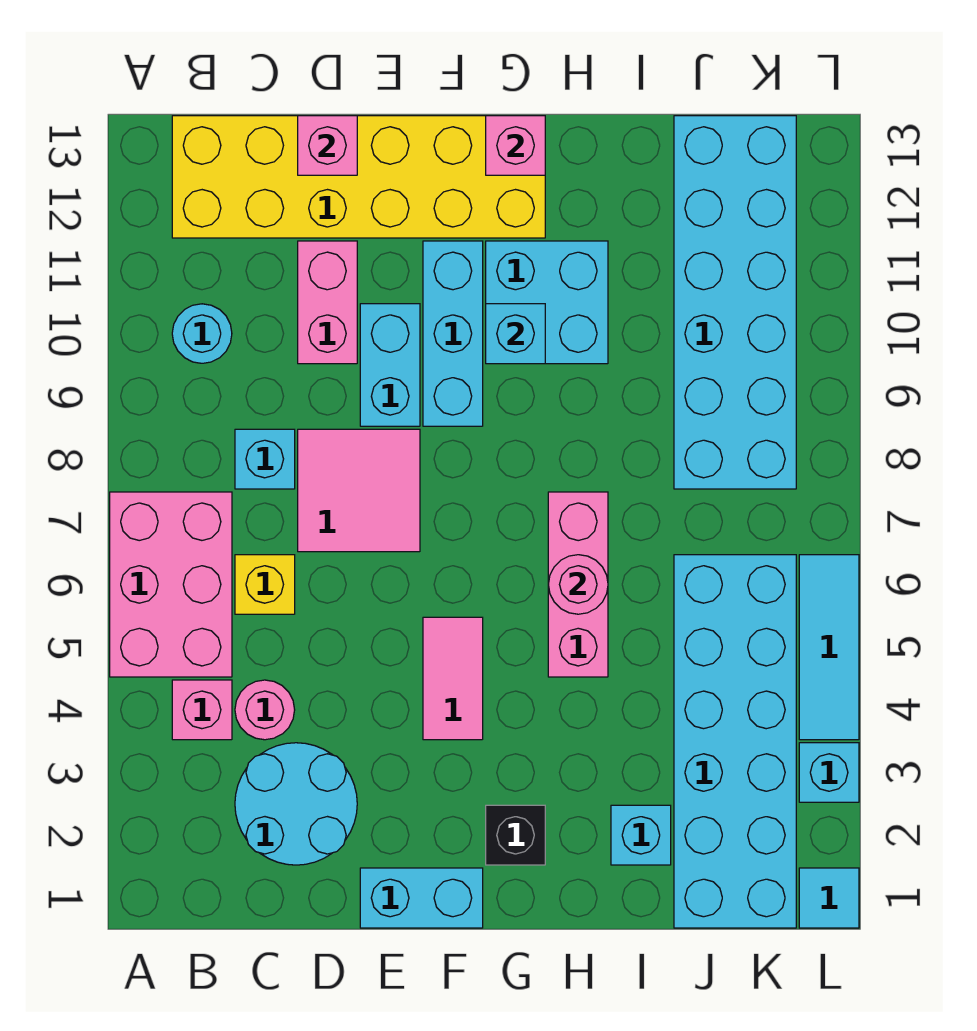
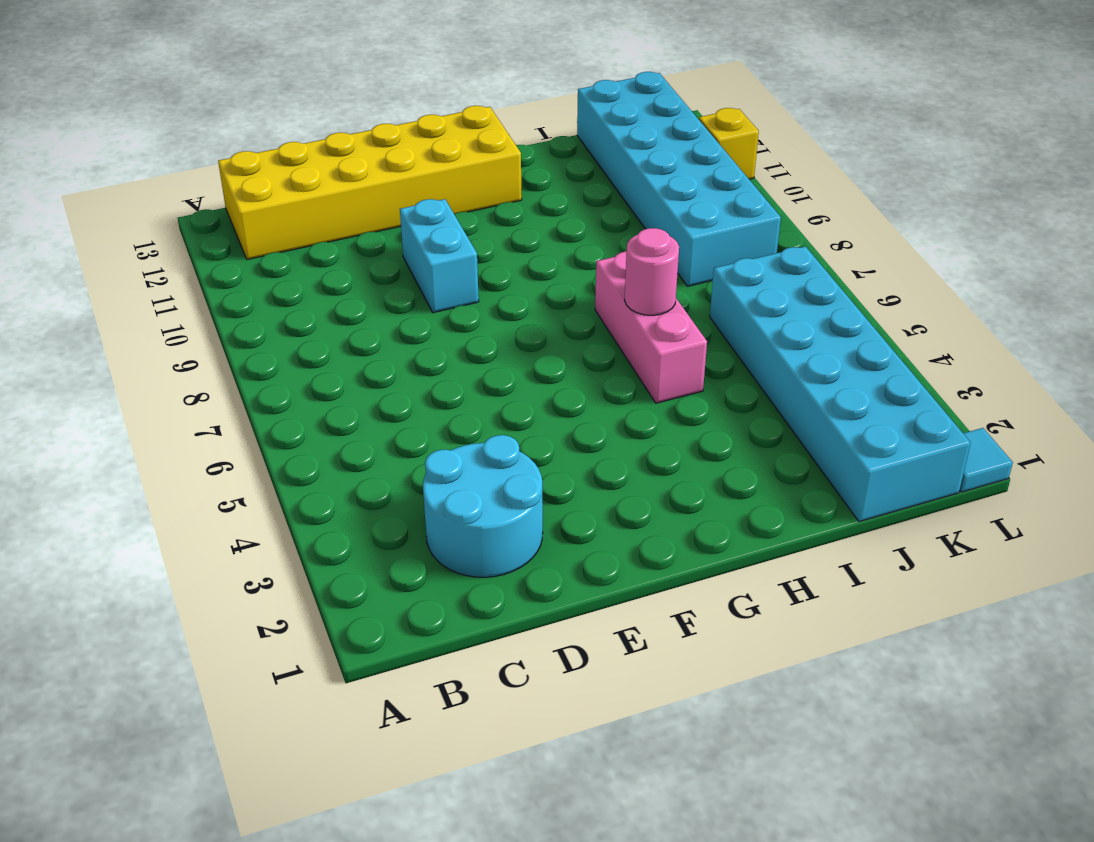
yellow brick L11 level 1 -> yellow brick C6 level 1
none -> pink brick A5:B7 level 1
none -> pink brick B4 level 1
none -> cyan round brick B10 level 1

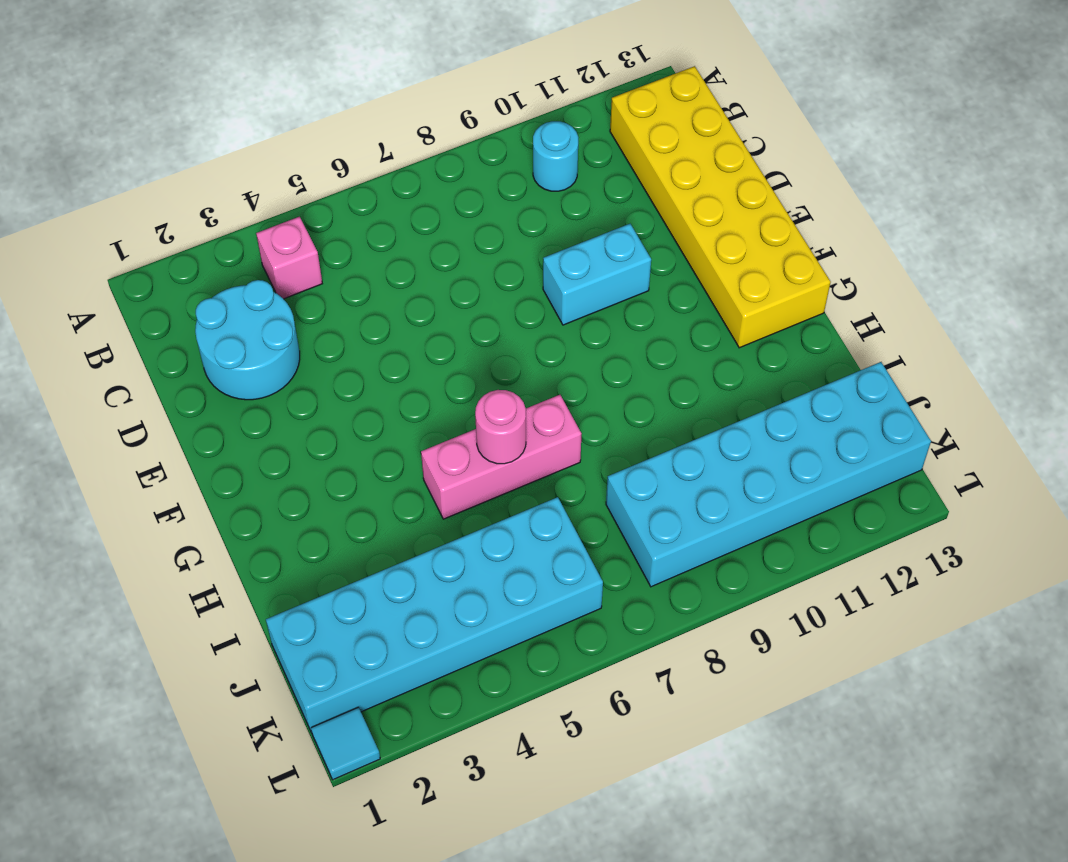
none -> pink brick A5:B7 level 1
none -> pink round brick C4 level 1
none -> yellow brick C6 level 1

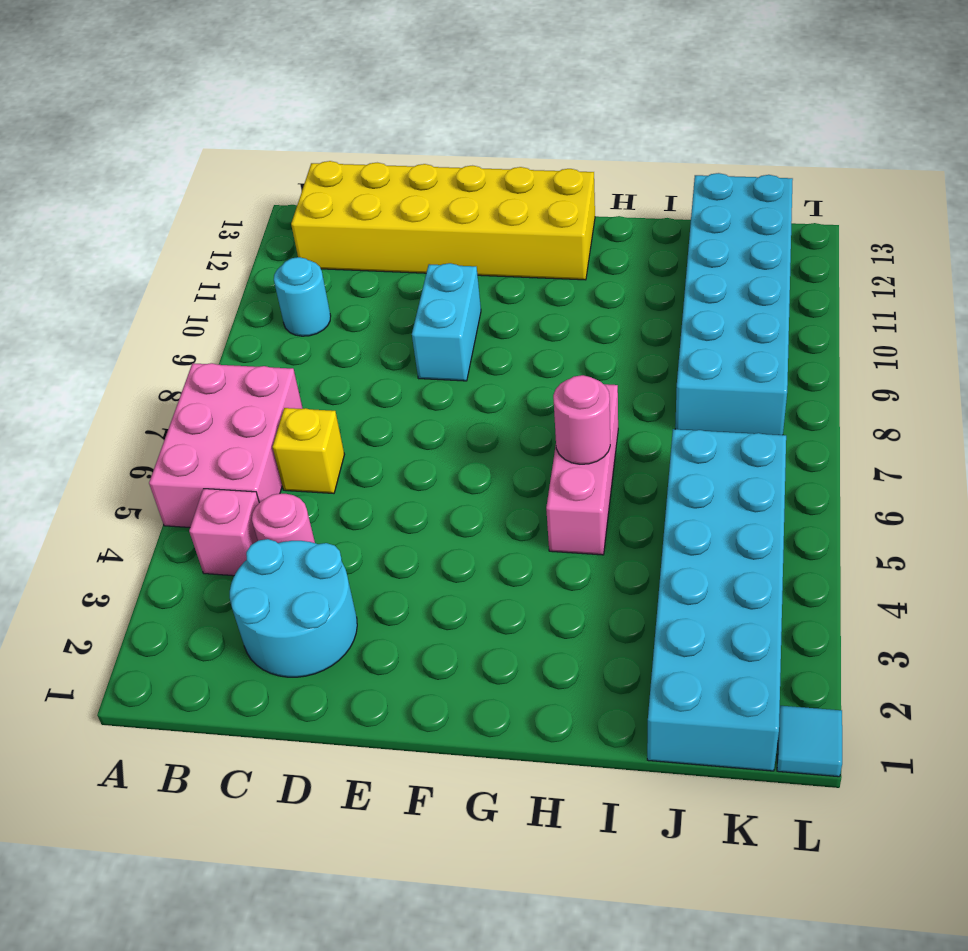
none -> cyan brick C8 level 1
none -> pink tile D7:E8 level 1
none -> pink brick D10:D11 level 1

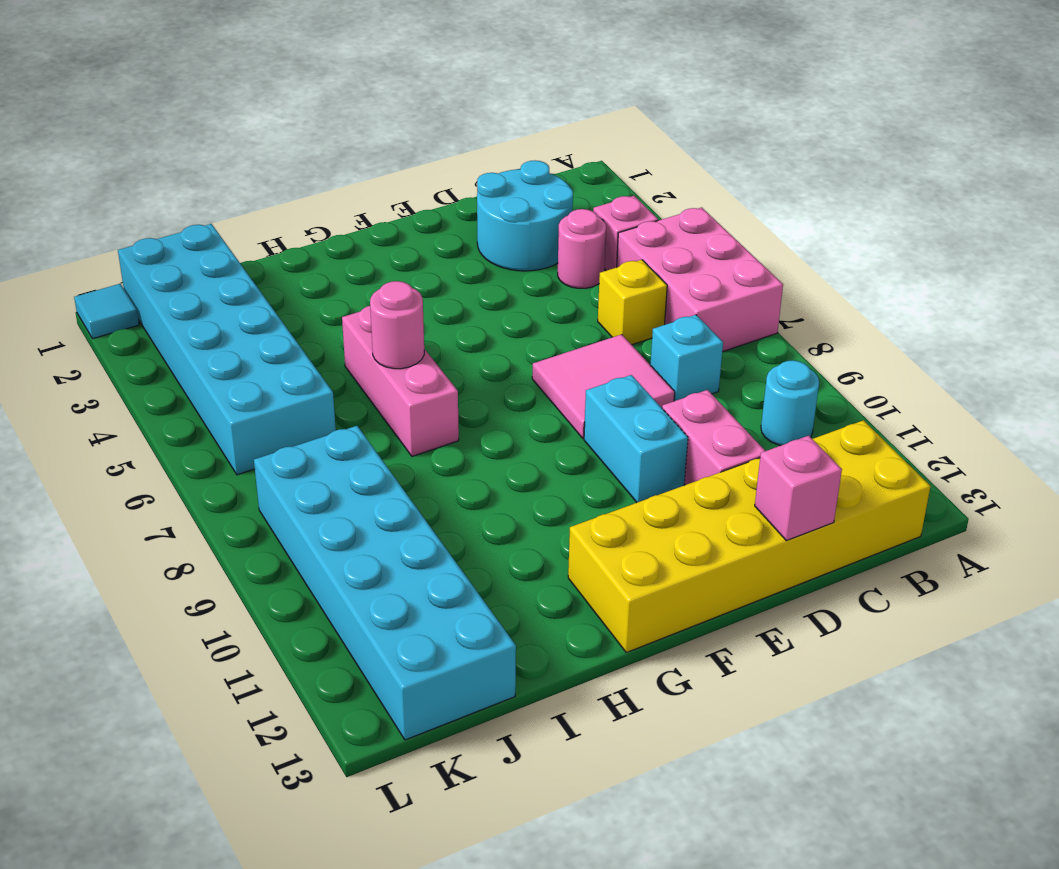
none -> cyan brick E1:F1 level 1
none -> pink tile F4:F5 level 1
none -> cyan brick F9:F11 level 1

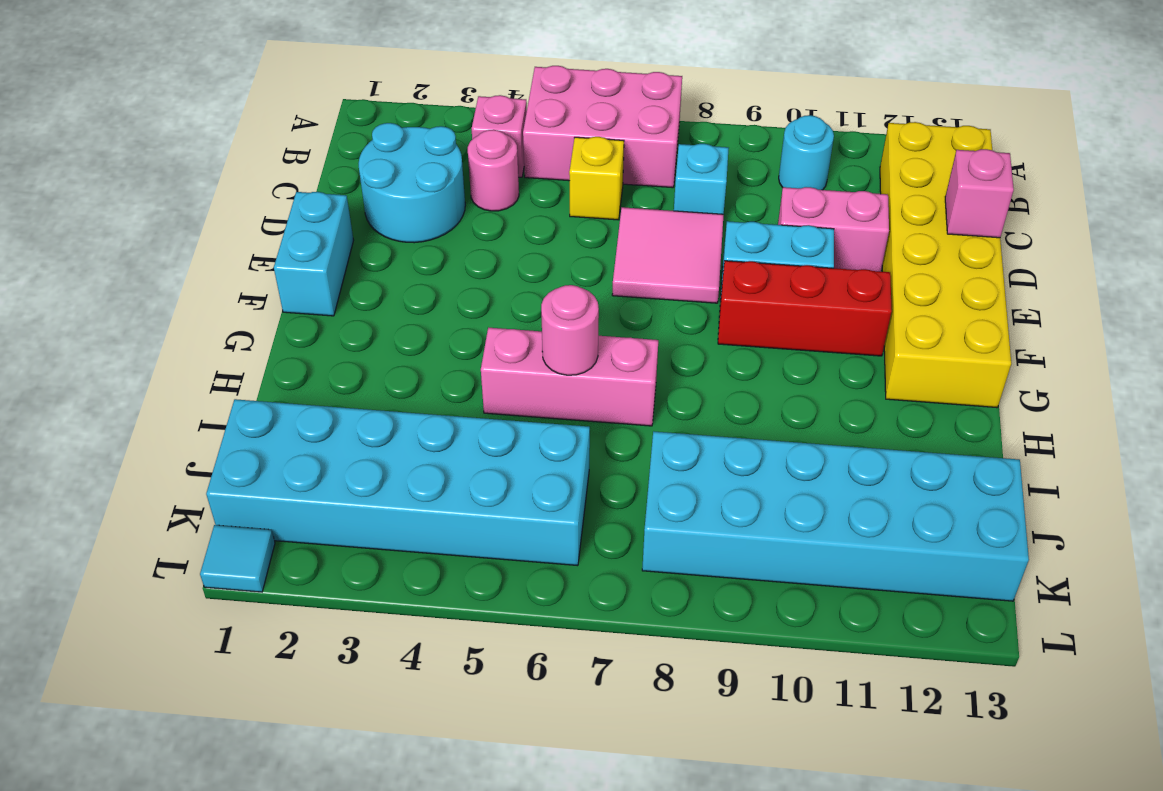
red brick F9:F11 level 1 -> cyan brick F9:F11 level 1
none -> pink tile F4:F5 level 1
none -> black brick G2 level 1
none -> cyan brick G10:H11 level 1

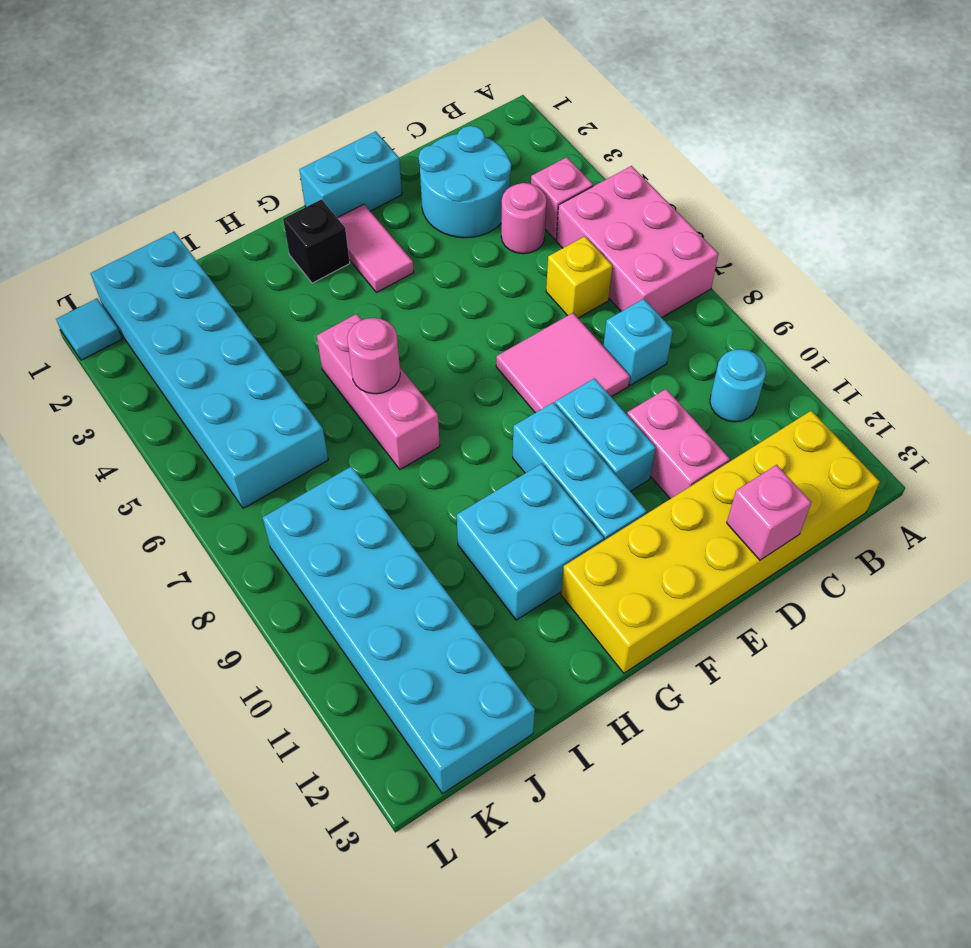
pink tile F2:F3 level 1 -> pink tile F4:F5 level 1
none -> cyan brick I2 level 1
none -> cyan brick L3 level 1
none -> cyan tile L4:L6 level 1

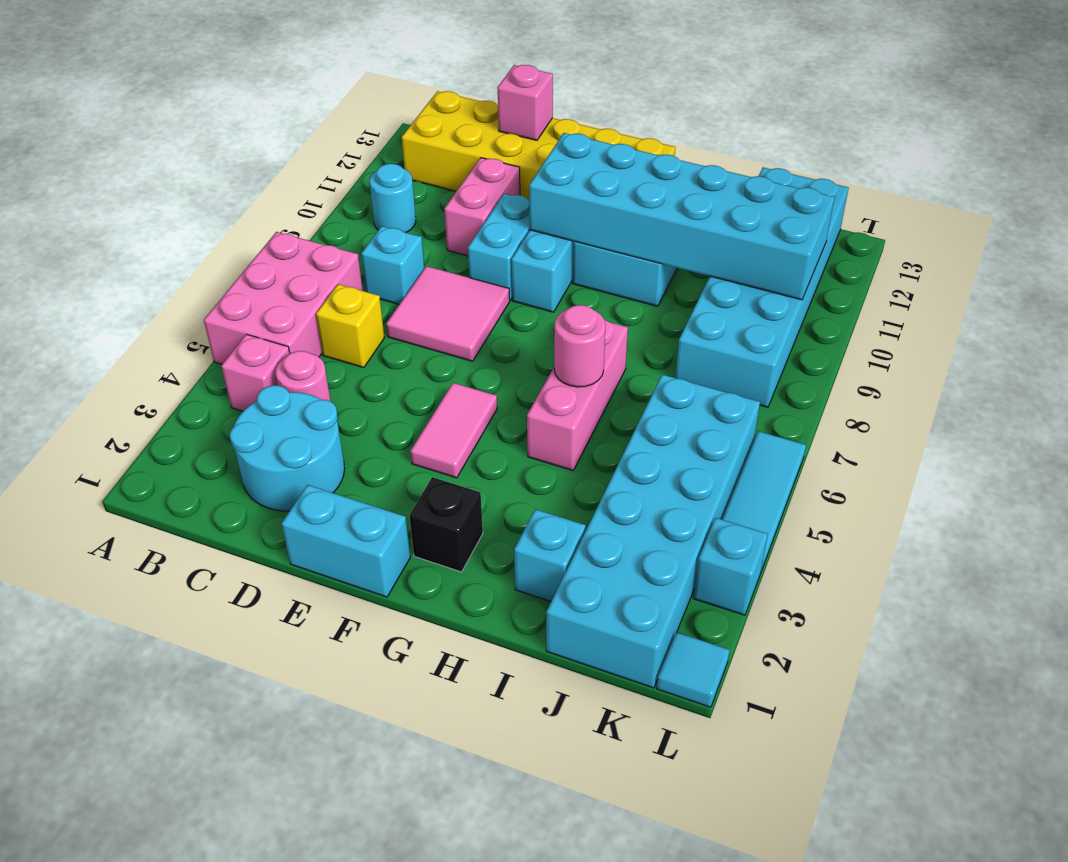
cyan brick F10:K11 level 2 -> cyan brick G10 level 2
none -> pink brick G13 level 2

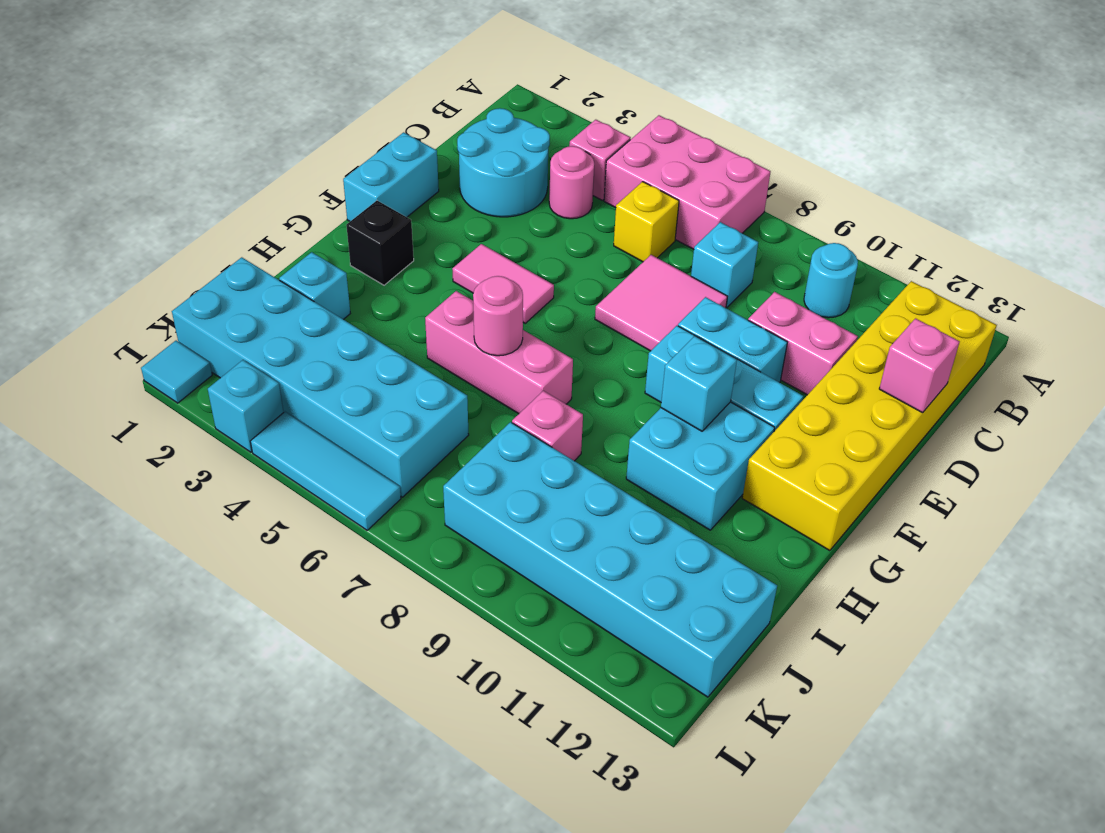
pink brick I8 level 1 -> pink brick G13 level 2

